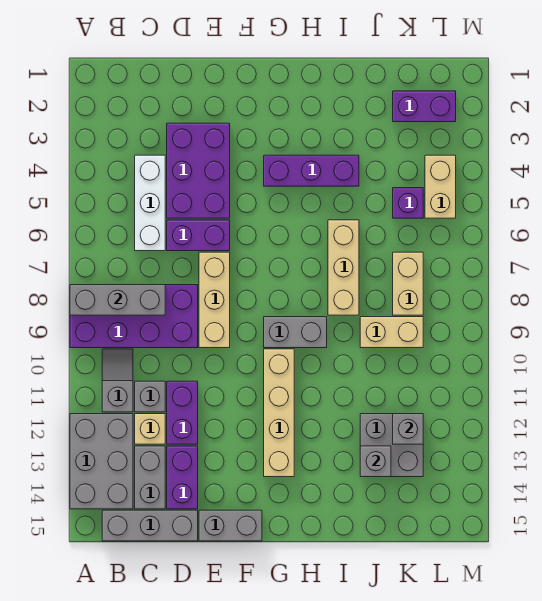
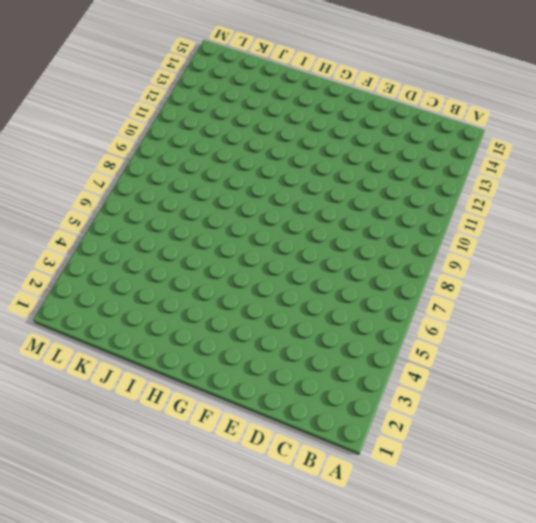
none -> purple brick A8:D9 level 1
none -> grey brick A12:B14 level 1
none -> grey slope B10:B11 level 1 top 11

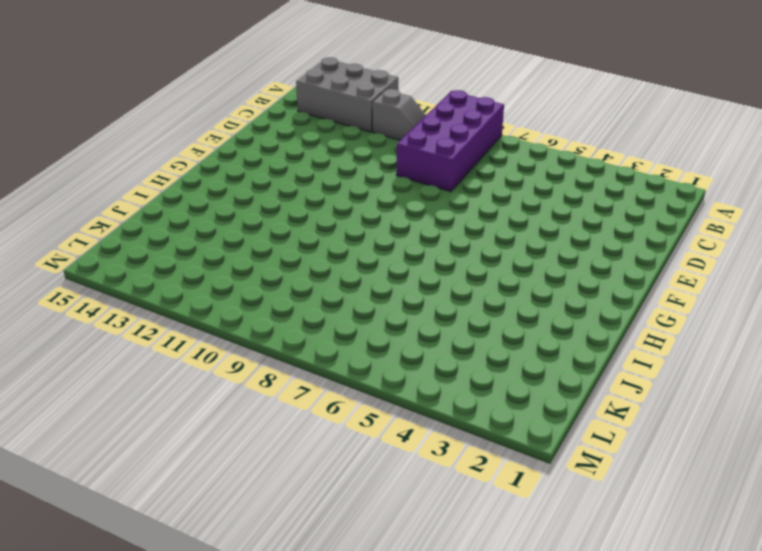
none -> grey brick B15:D15 level 1
none -> white brick C4:C6 level 1
none -> grey brick C11 level 1

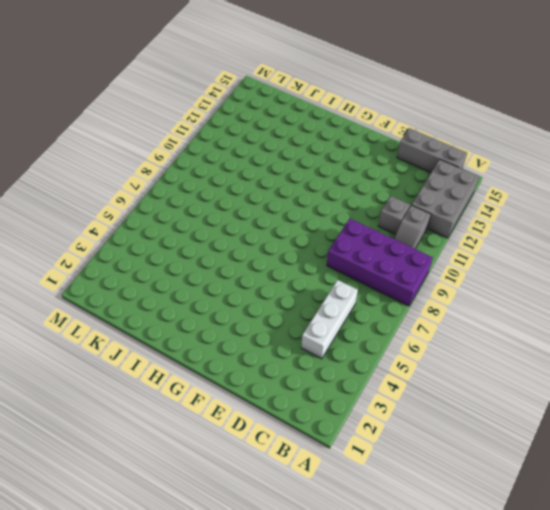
none -> tan brick C12 level 1
none -> grey brick C13:C14 level 1
none -> purple brick D3:E5 level 1

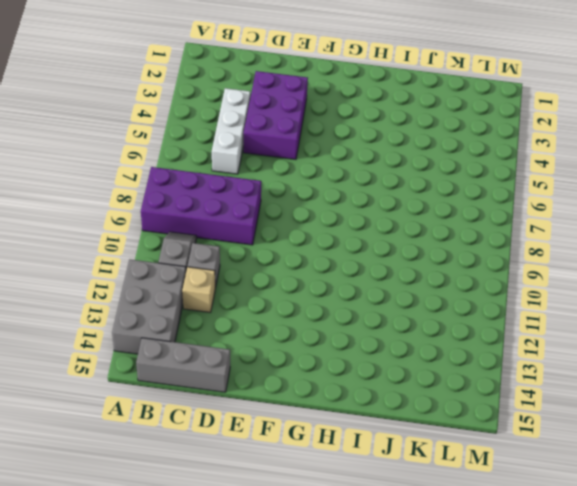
none -> grey brick C13:C14 level 1
none -> purple brick D6:E6 level 1
none -> purple brick D11:D12 level 1

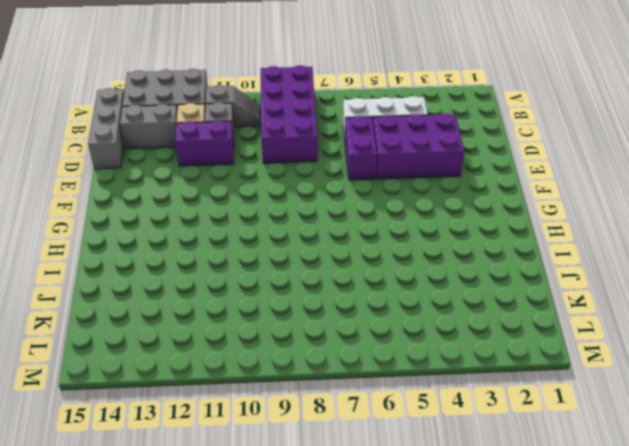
none -> purple brick D13:D14 level 1
none -> tan brick E7:E9 level 1
none -> grey brick E15:F15 level 1

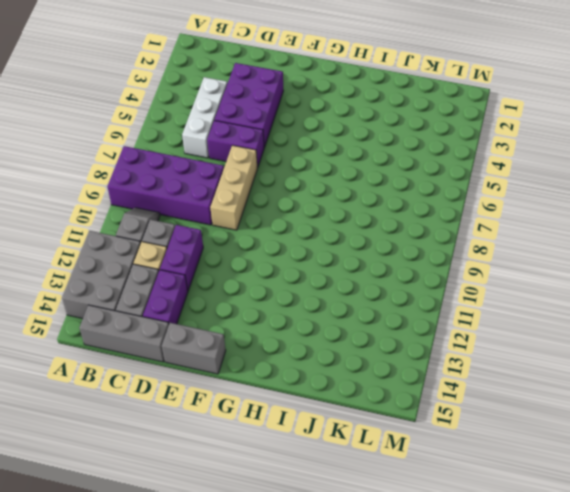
none -> purple brick G4:I4 level 1
none -> grey brick G9:H9 level 1
none -> tan brick G10:G13 level 1

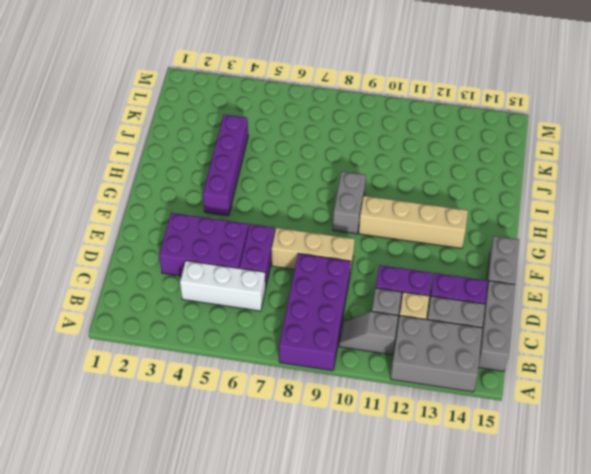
purple brick G4:J4 level 1 -> purple brick G4:I4 level 1
none -> tan brick I6:I8 level 1
none -> tan brick J9:K9 level 1
none -> grey brick J12:K13 level 1

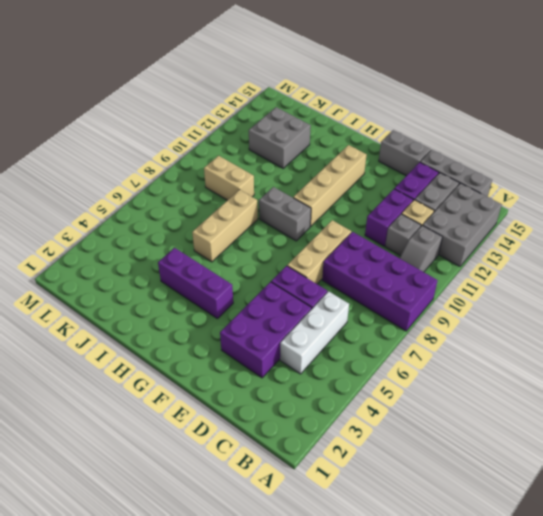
none -> purple brick K2:L2 level 1
none -> purple brick K5 level 1
none -> tan brick K7:K8 level 1

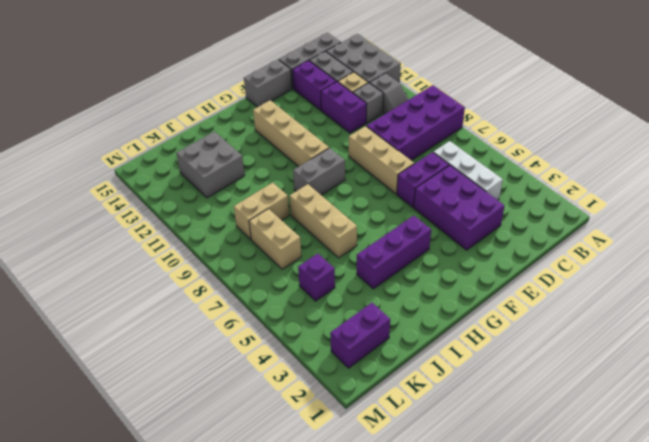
none -> tan brick L4:L5 level 1
none -> grey brick A8:C8 level 2
none -> grey brick J13 level 2

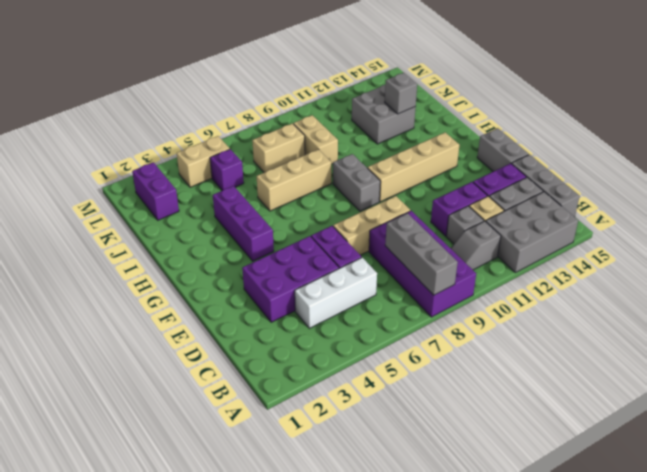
none -> grey brick K12 level 2

